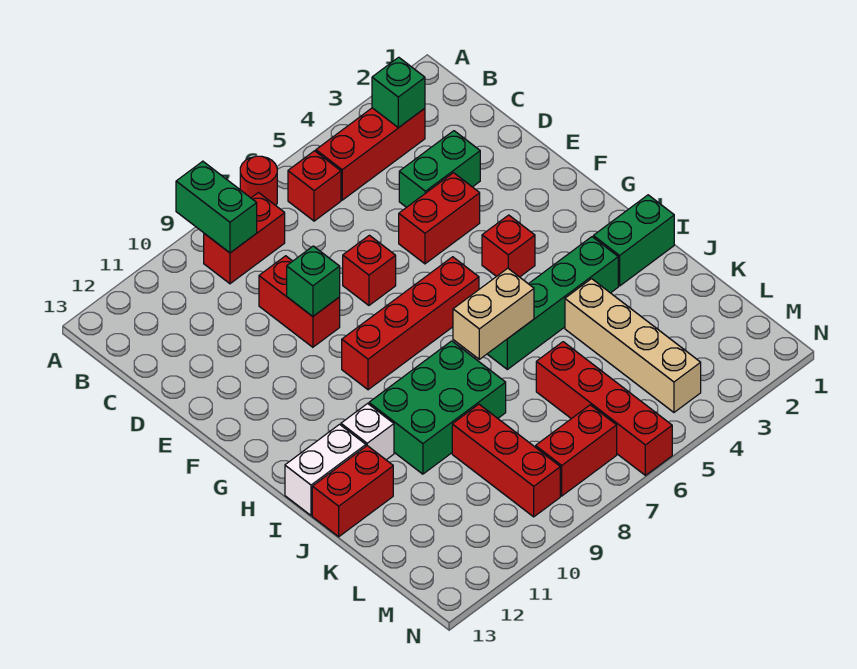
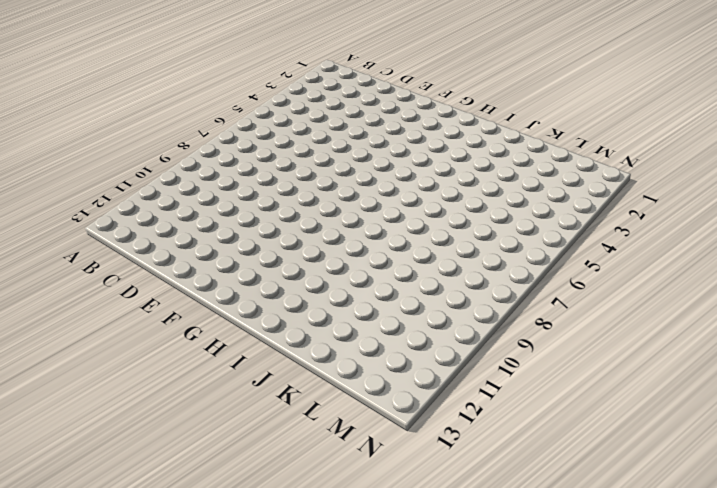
none -> red round brick A7 level 1
none -> red brick B3:B5 level 1
none -> red brick B6 level 1

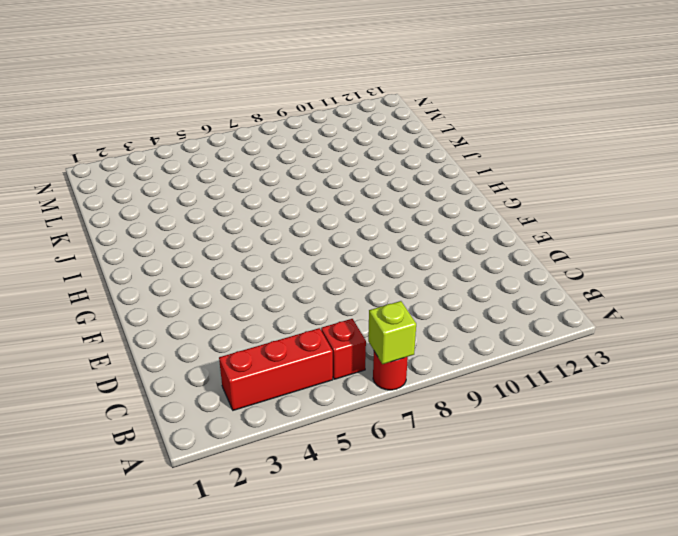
lime brick A7 level 2 -> none
none -> red brick B8:B9 level 1
none -> green brick D3:D4 level 1
none -> red brick D9:E9 level 1

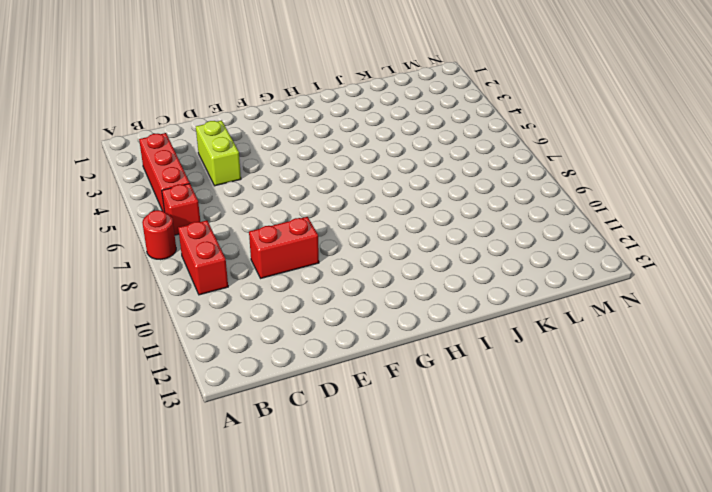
lime brick D3:D4 level 1 -> green brick D3:D4 level 1
none -> red brick E4:E5 level 1
none -> red brick E7 level 1
none -> red brick G4 level 1

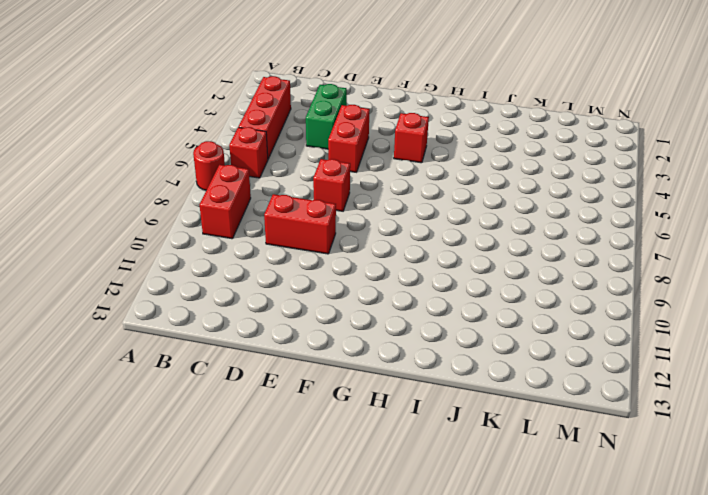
none -> red brick G6:G9 level 1
none -> green brick I1:I2 level 1
none -> green brick I3:I6 level 1

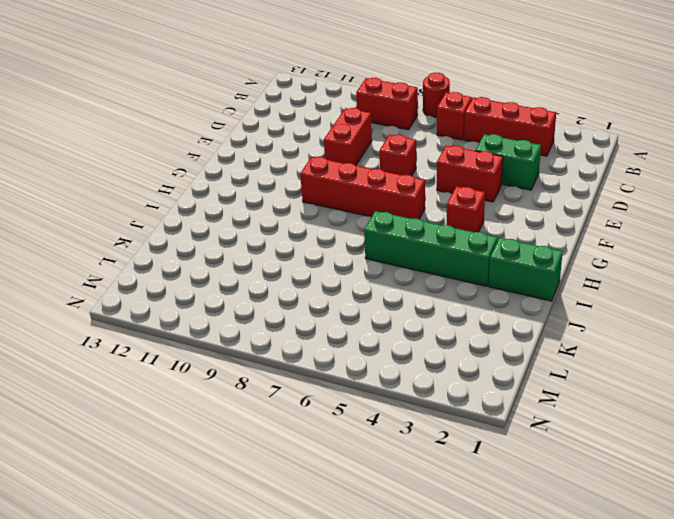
none -> green brick I8:J10 level 1
none -> white brick I11 level 1
none -> white brick I12:I13 level 1

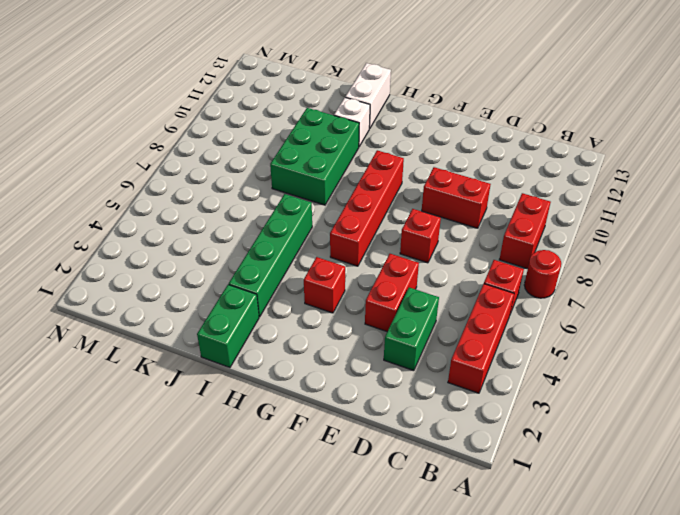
none -> tan brick J4:M4 level 1
none -> red brick J12:J13 level 1
none -> red brick K6:N6 level 1

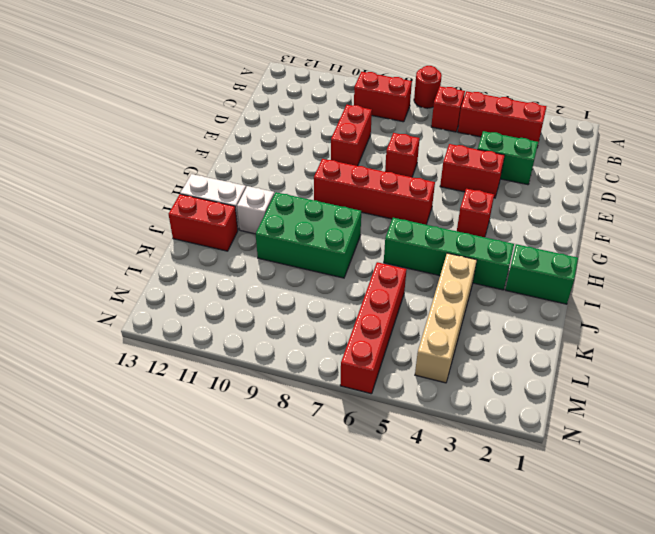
none -> red brick K9:M9 level 1
none -> red brick M7:M8 level 1
none -> green brick A9:B9 level 2

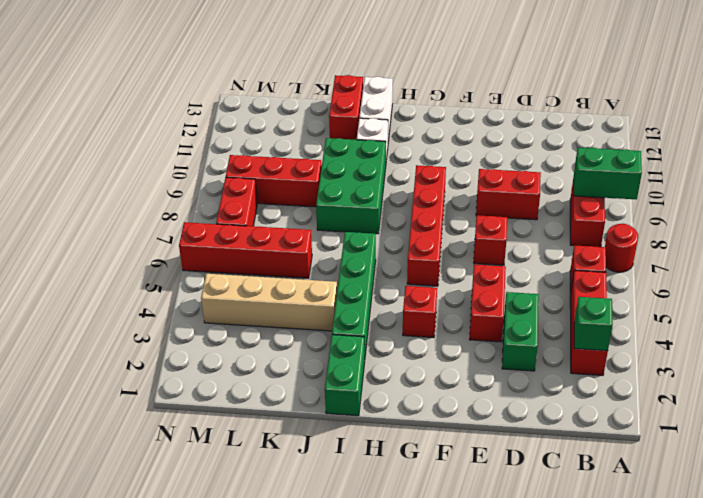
none -> green brick E9 level 2
none -> tan brick I6:I7 level 2

